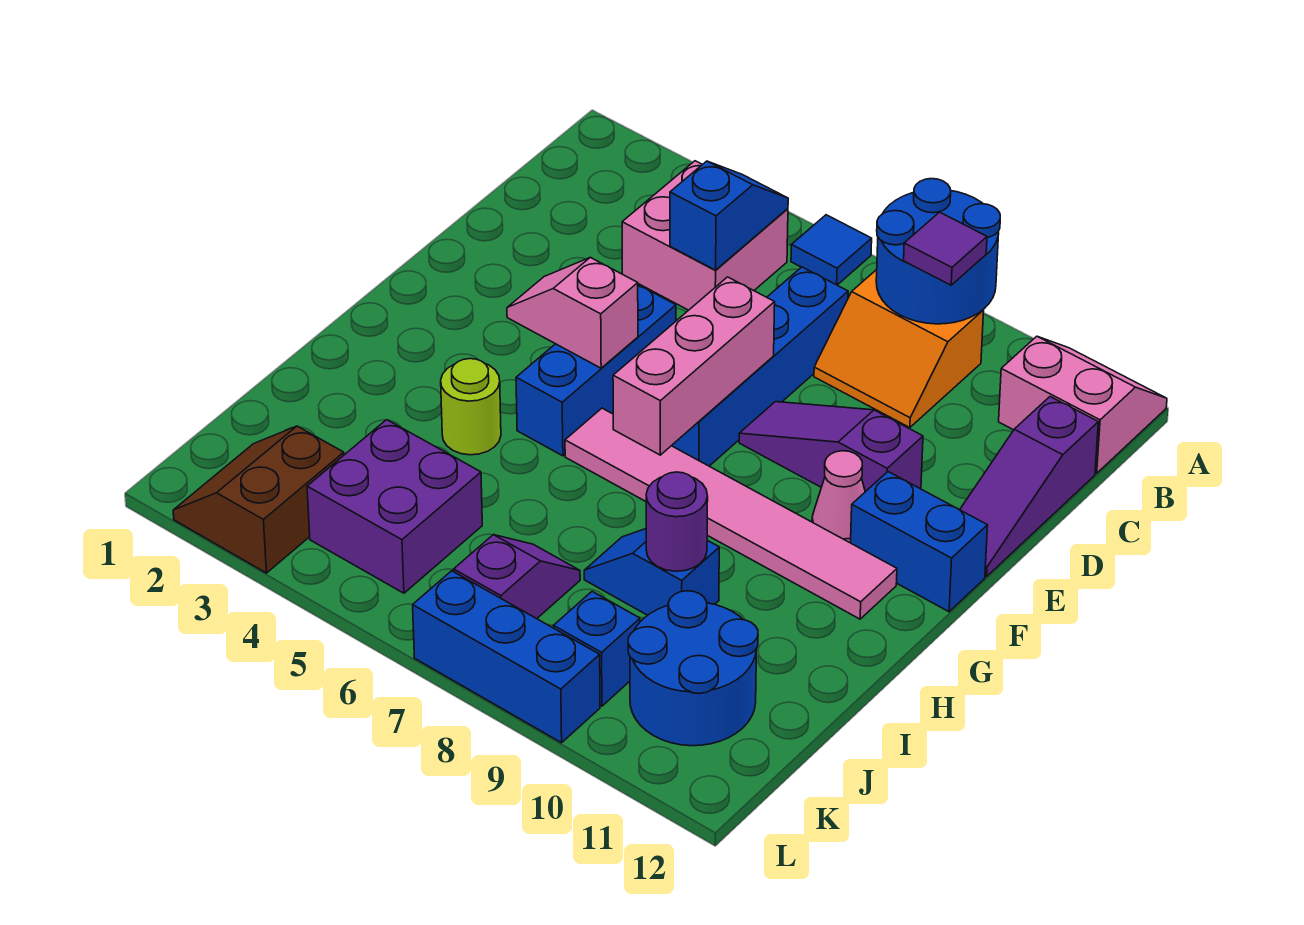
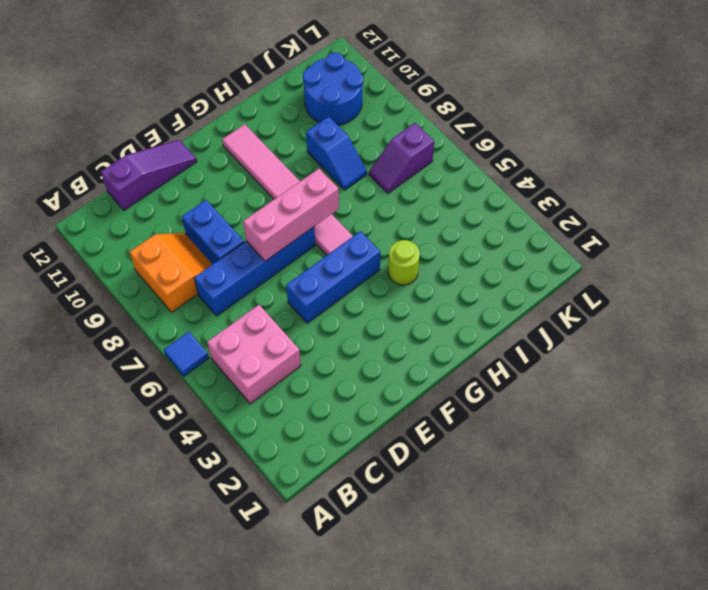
blue brick D8:D9 level 1 -> blue brick F11:F12 level 1
none -> pink slope A11:B12 level 1 top B
none -> purple slope E8:E10 level 1 top 10
none -> pink cone F10 level 1

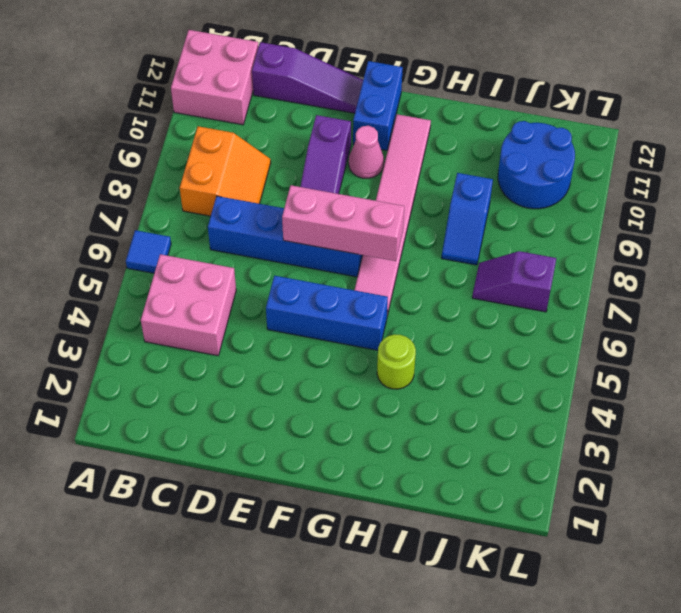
pink brick A11:B12 level 1 -> pink slope A11:B12 level 1 top B
none -> purple brick J4:K5 level 1
none -> brown slope K2:L3 level 1 top 3
none -> blue brick K9 level 1

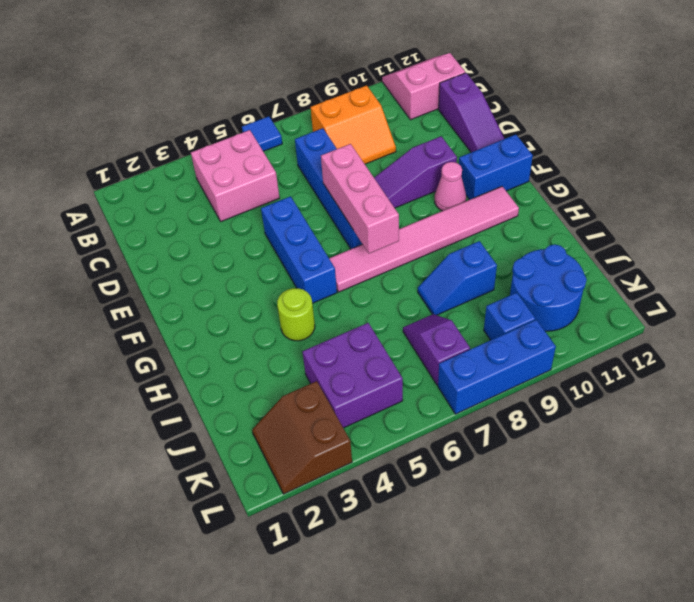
none -> blue round brick A8:B9 level 2
none -> blue slope B5:C5 level 2 top C
none -> pink slope F4:F5 level 2 top 5

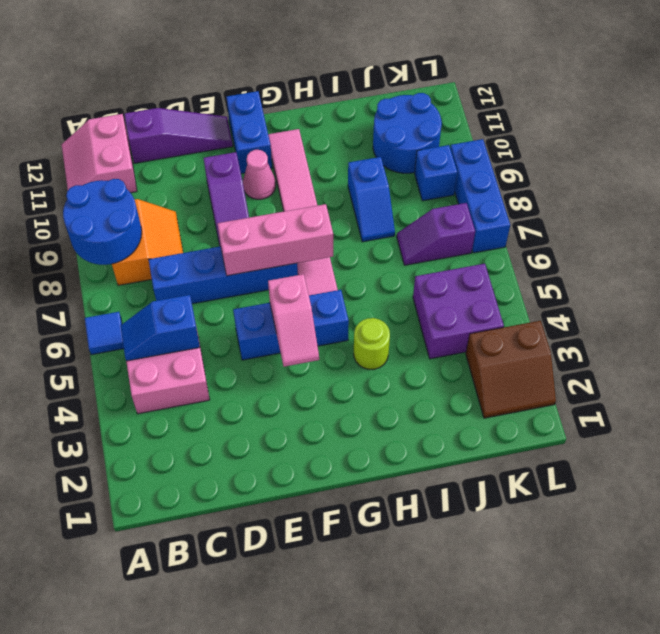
none -> purple round brick I9 level 2
none -> purple tile B9 level 3

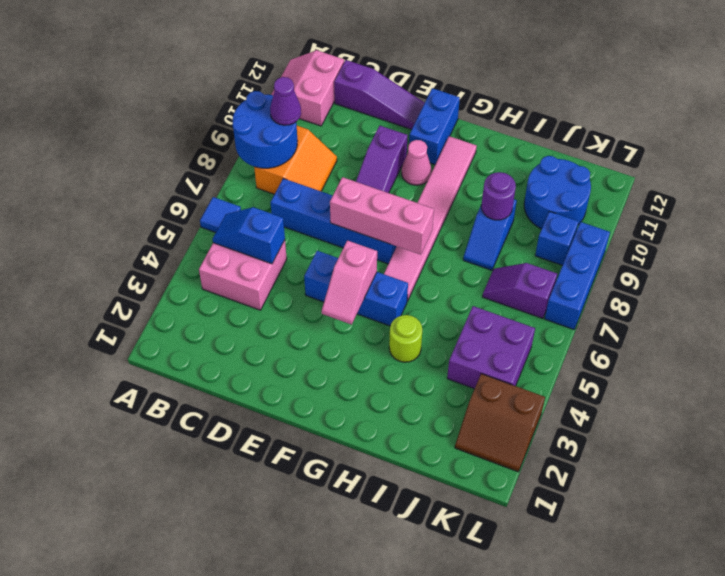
purple cone B9 level 3 -> purple tile B9 level 3

